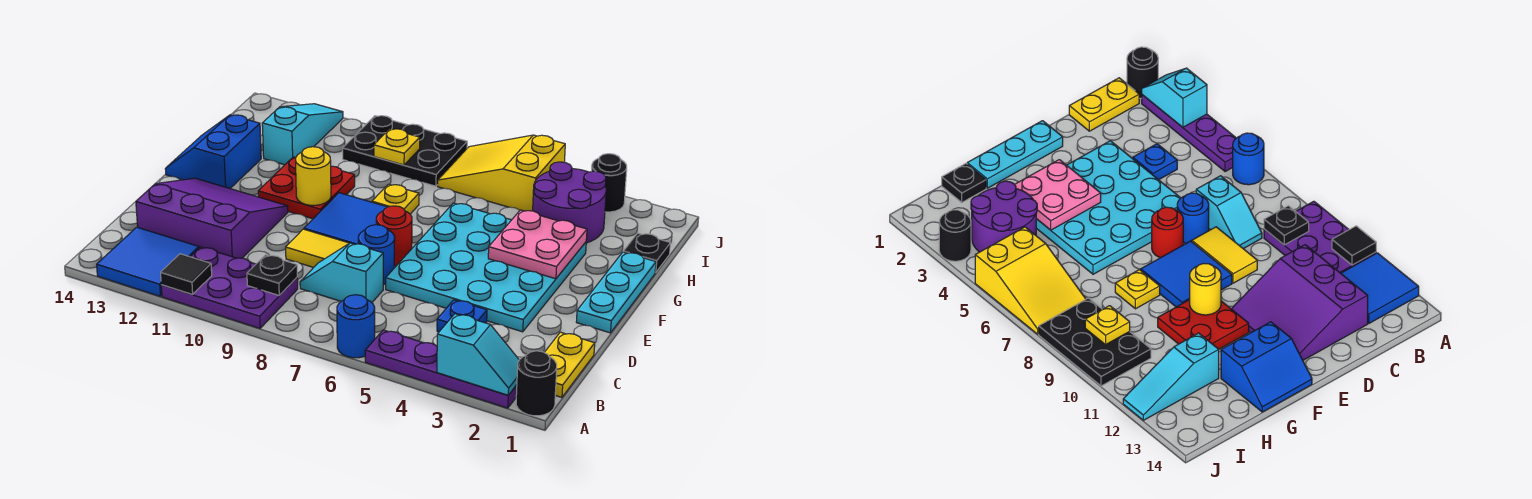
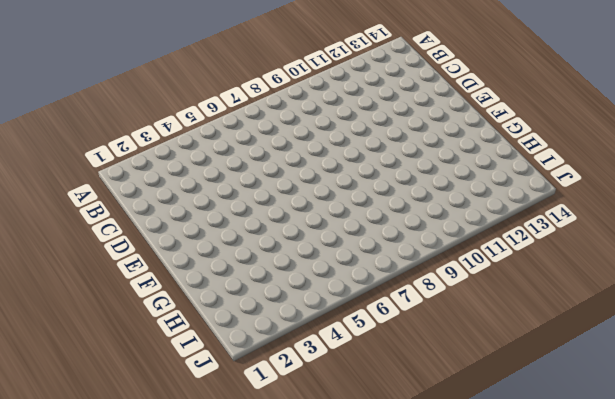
none -> black round brick A1 level 1
none -> purple plate A2:A5 level 1
none -> blue round brick A6 level 1
none -> purple plate A9:B11 level 1

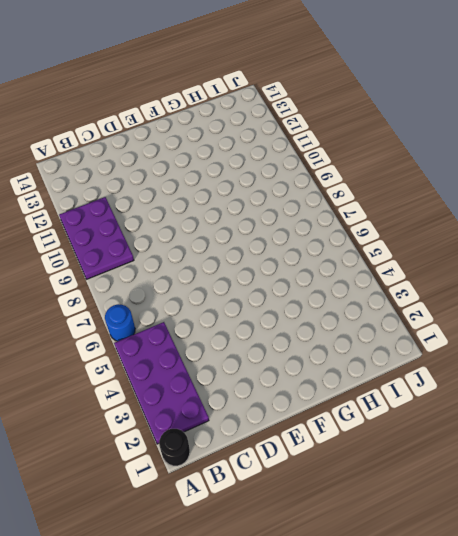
purple plate A2:B5 level 1 -> purple plate A2:A5 level 1
none -> blue tile A12:B13 level 1
none -> yellow plate B1:C1 level 1
none -> blue plate C4 level 1
none -> cyan slope C7:C8 level 1 top 7

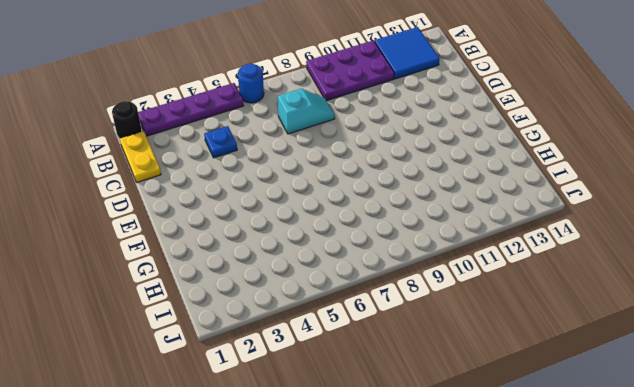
none -> purple slope C11:E13 level 1 top C
none -> cyan plate D3:G6 level 1
none -> blue round brick D7 level 1
none -> yellow tile D8:D9 level 1

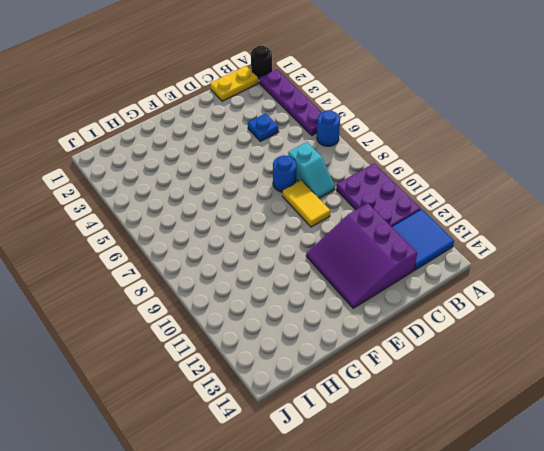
none -> cyan plate D3:G6 level 1
none -> cyan plate E1:G1 level 1
none -> red round brick E7 level 1
none -> blue tile E8:F9 level 1

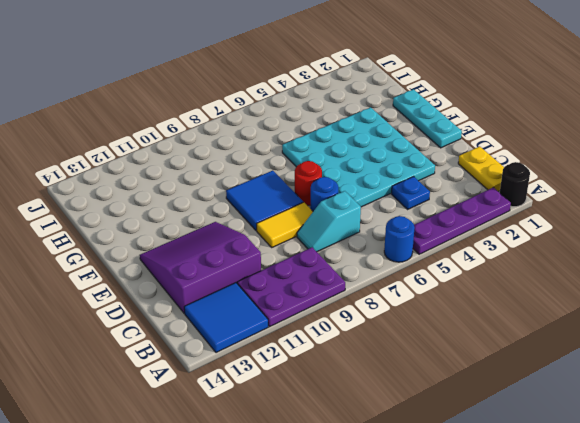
none -> red plate F10:G11 level 1
none -> blue slope F13:G14 level 1 top 13
none -> yellow plate G8 level 1
none -> black plate H1 level 1

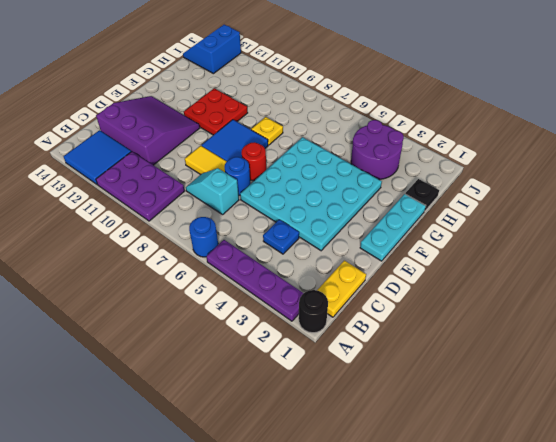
blue slope I13:J14 level 1 top 13 -> blue slope F13:G14 level 1 top 13
none -> cyan slope H12:J12 level 1 top H
none -> yellow slope I5:J7 level 1 top 5
none -> black plate I8:J10 level 1
none -> black round brick J3 level 1

